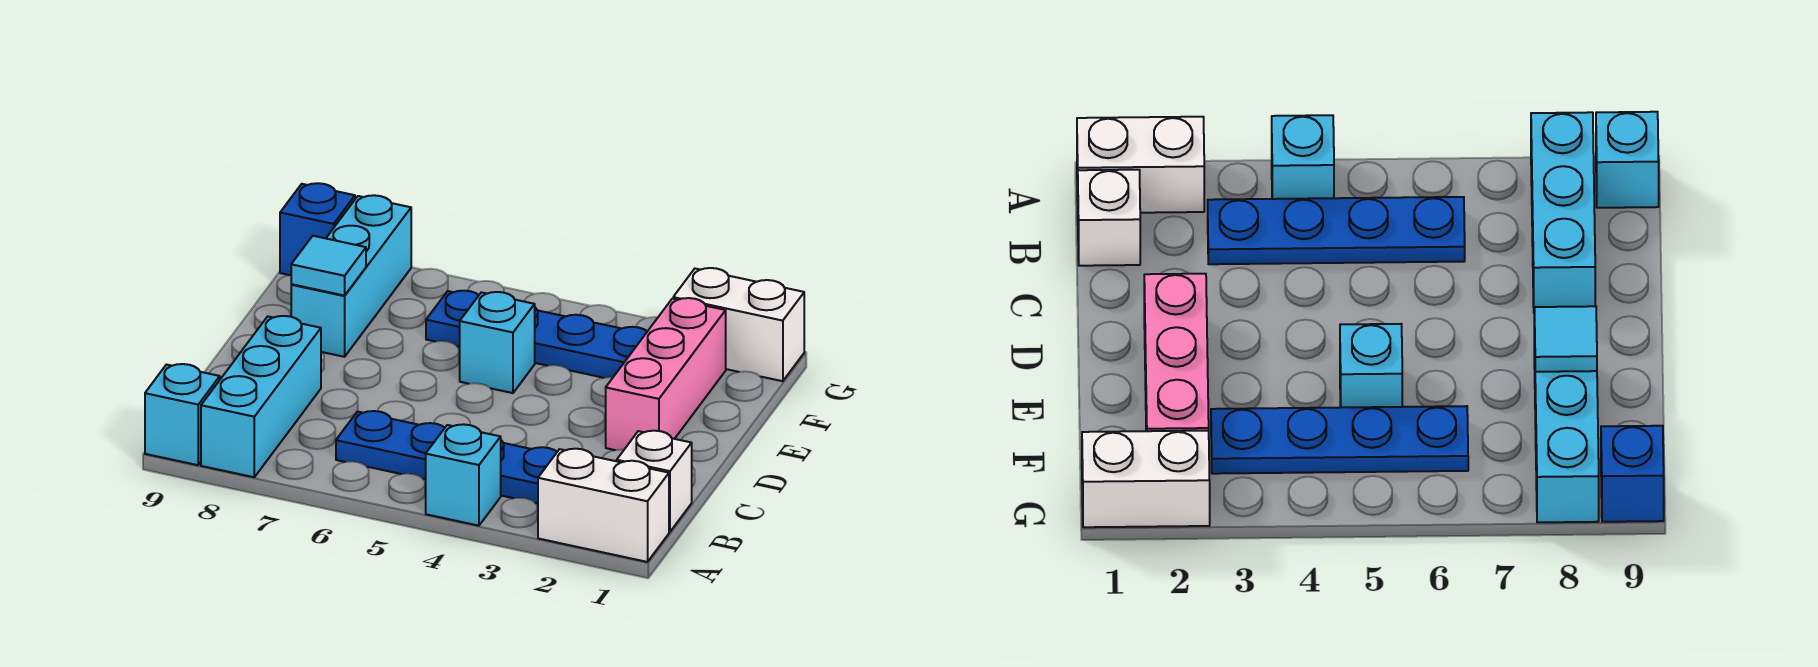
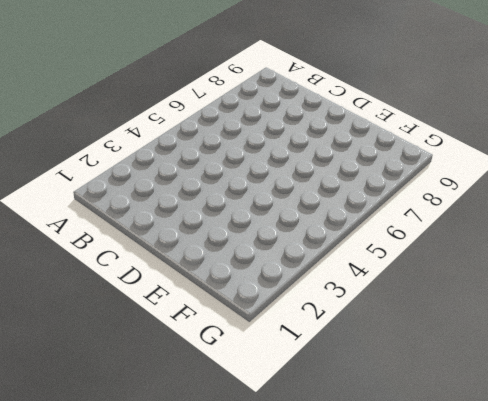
none -> white brick A1:A2 level 1
none -> cyan brick A4 level 1
none -> cyan brick A8:C8 level 1

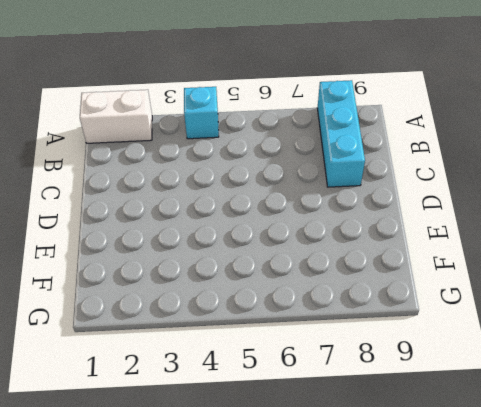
none -> cyan brick A9 level 1
none -> white brick B1 level 1
none -> blue plate B3:B6 level 1

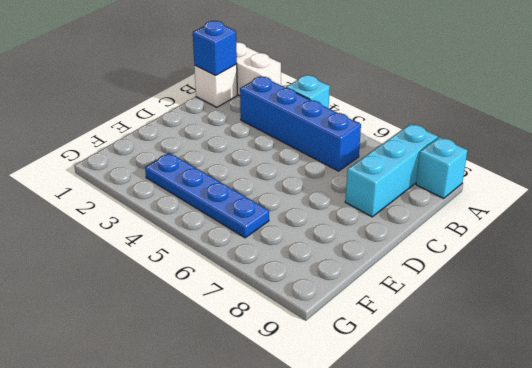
blue brick B1 level 2 -> blue brick G9 level 1
blue brick B3:B6 level 1 -> blue plate B3:B6 level 1
none -> pink brick D2:F2 level 1
none -> cyan brick E5 level 1
none -> cyan brick E8:G8 level 1

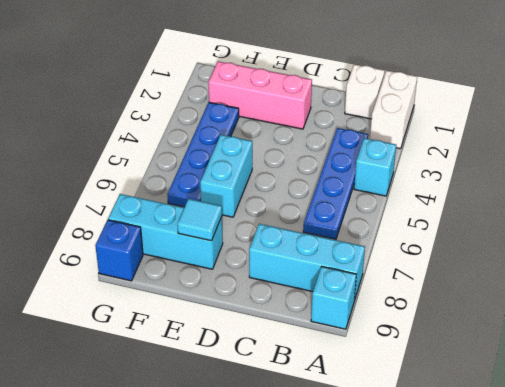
cyan brick E5:E6 level 1 -> cyan brick E5 level 1
none -> white brick G1:G2 level 1

